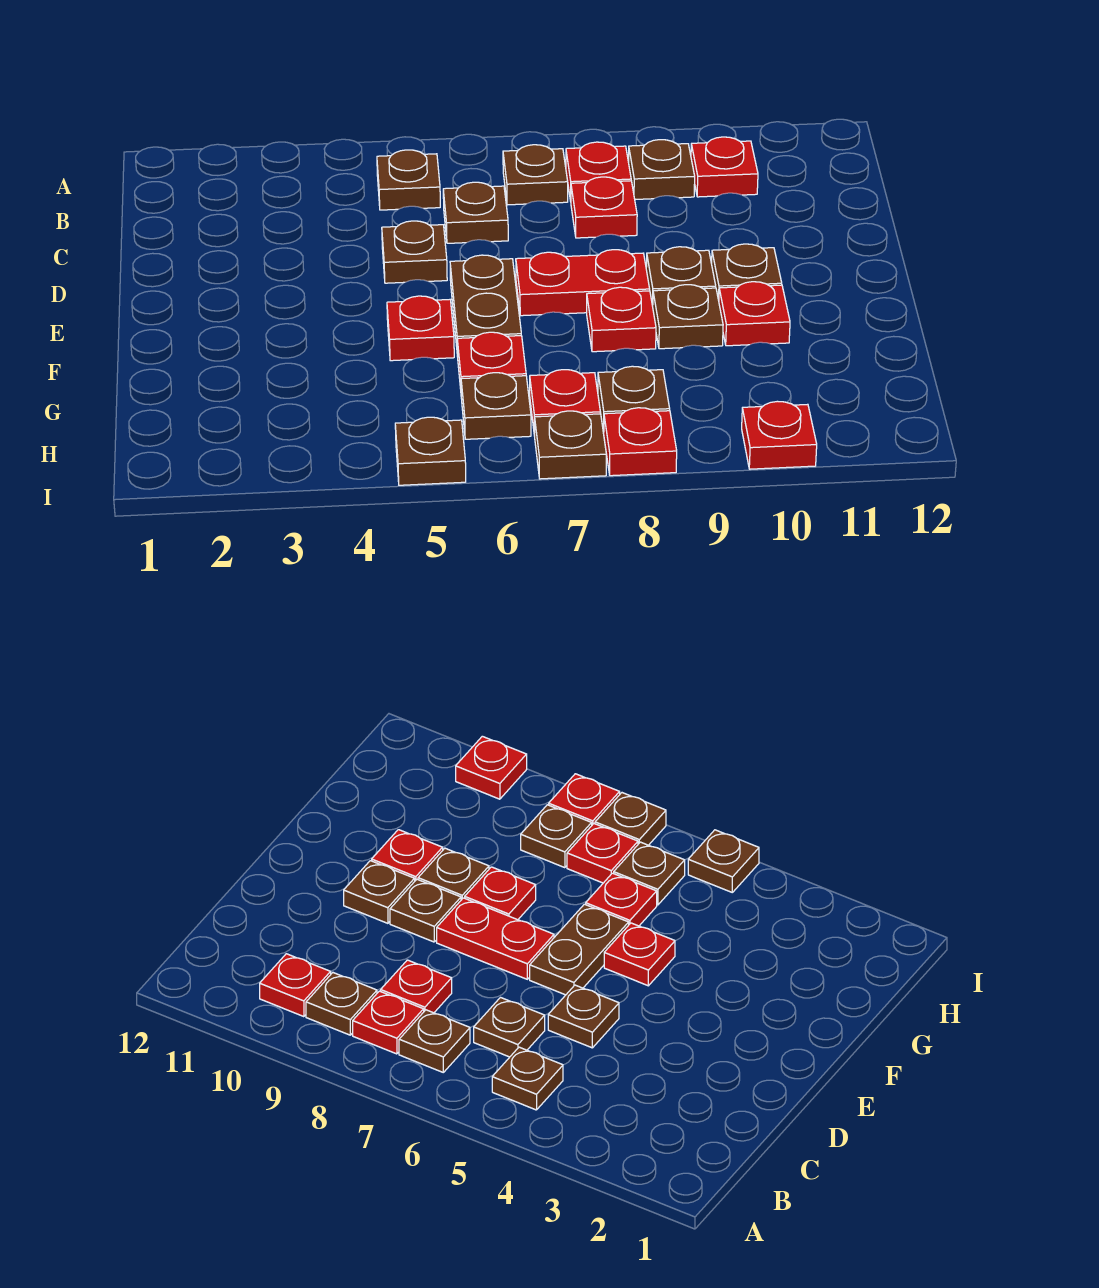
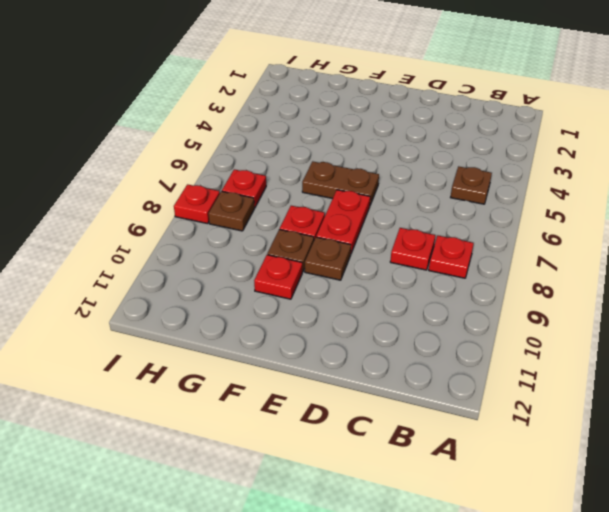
none -> brown plate B7 level 1
none -> brown plate B9 level 1
none -> red plate B10 level 1

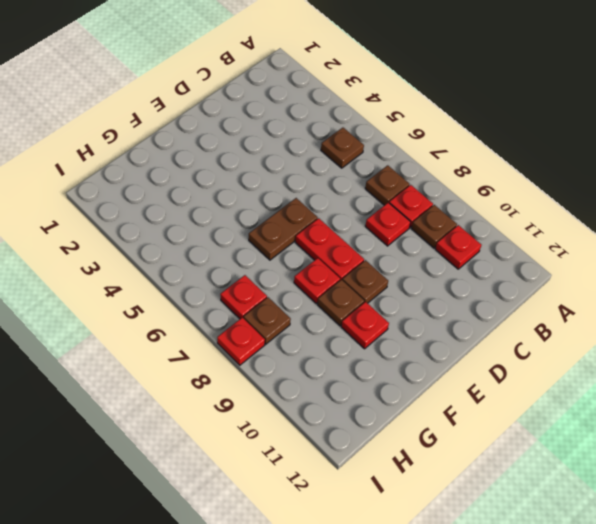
none -> brown plate C6 level 1
none -> brown plate D5 level 1
none -> brown plate E10 level 1

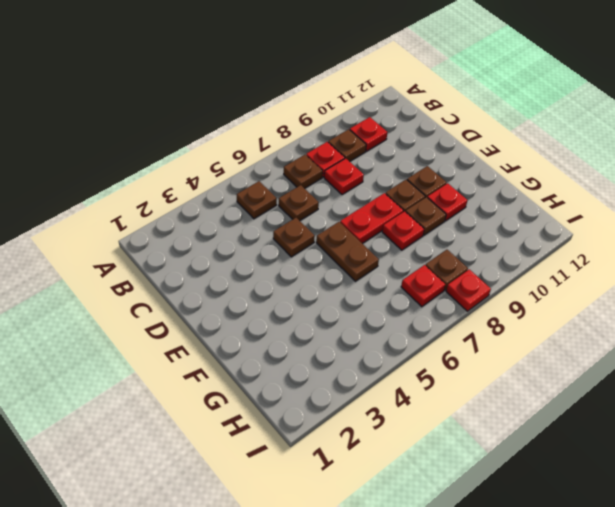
none -> red plate F5 level 1
none -> red plate G6 level 1
none -> brown plate H6 level 1

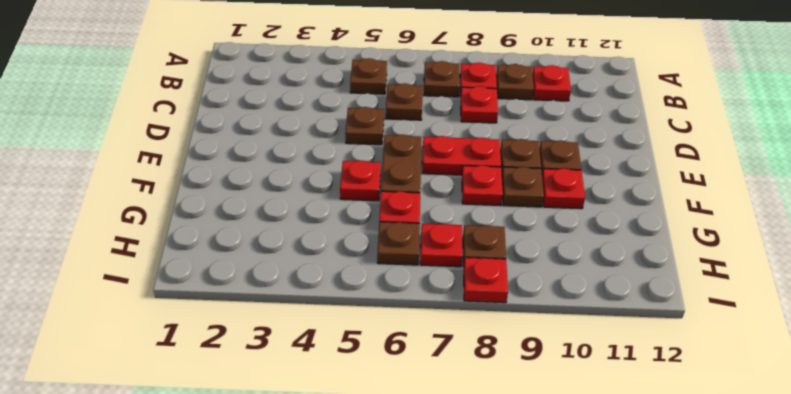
none -> brown plate I5 level 1
none -> brown plate I7 level 1
none -> red plate I10 level 1

